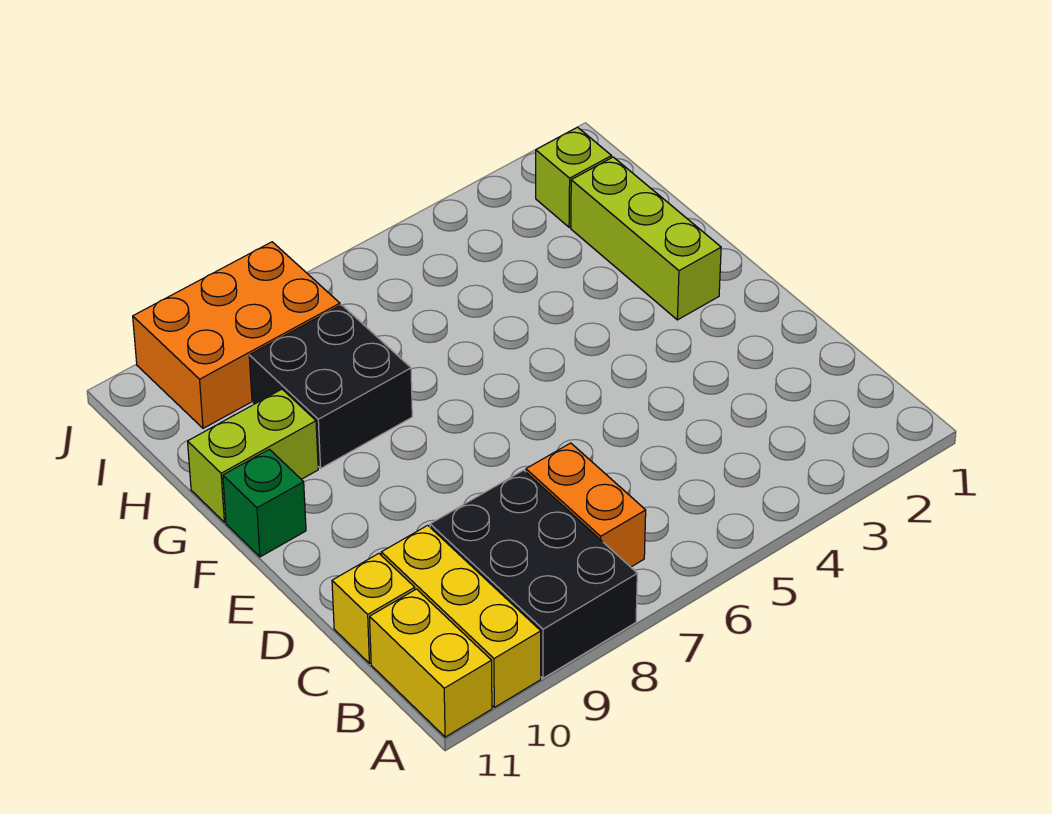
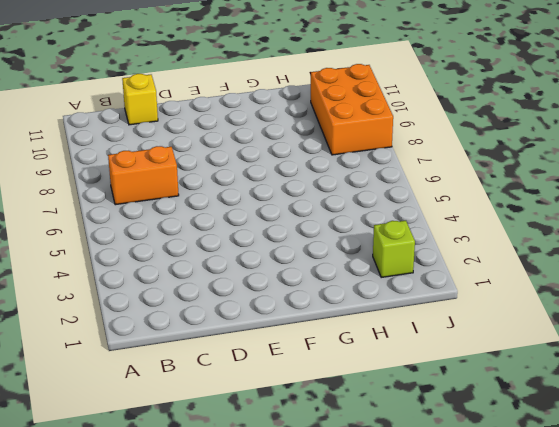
none -> black brick A8:C9 level 1
none -> yellow brick A10:C10 level 1

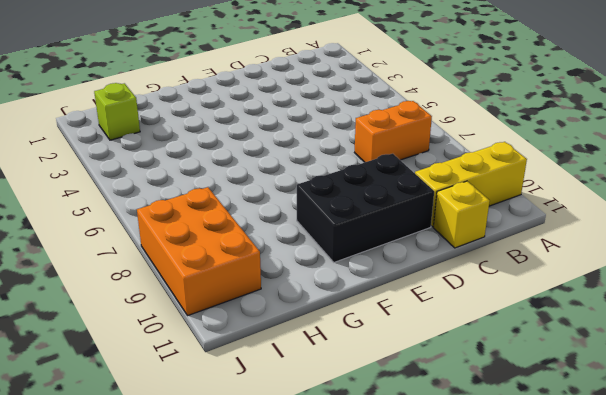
black brick D9:F10 level 1 -> black brick A8:C9 level 1
none -> yellow brick A11:B11 level 1
none -> lime brick F2:H2 level 1

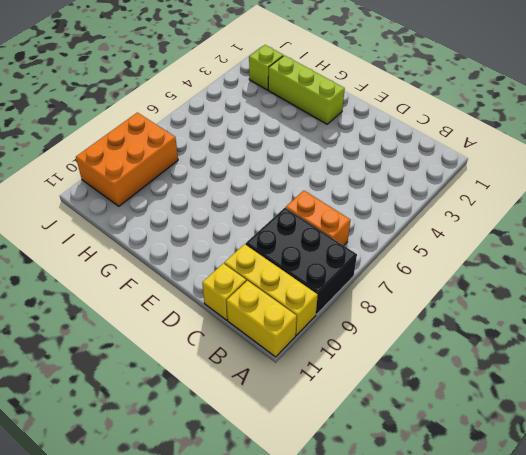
none -> green brick F11 level 1
none -> black brick G8:H9 level 1

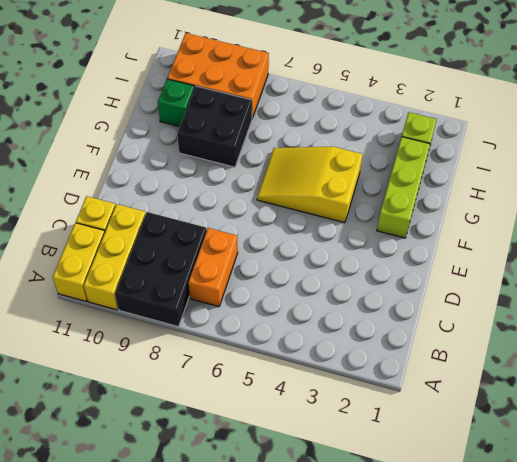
yellow slope F4:G6 level 1 top 4 -> none
green brick H10 level 1 -> green brick F11 level 1
none -> lime brick G10:G11 level 1

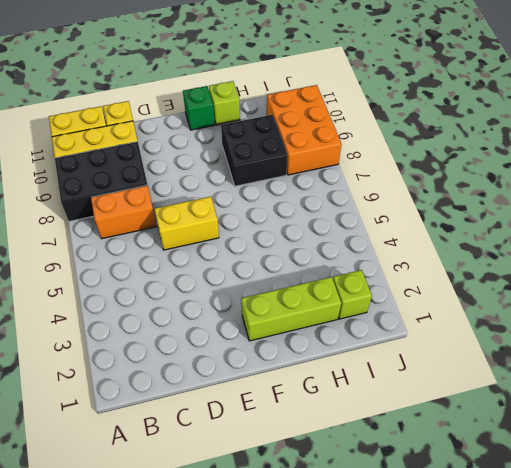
yellow brick D6:E6 level 1 -> none
lime brick G11 level 1 -> lime brick G10:G11 level 1

